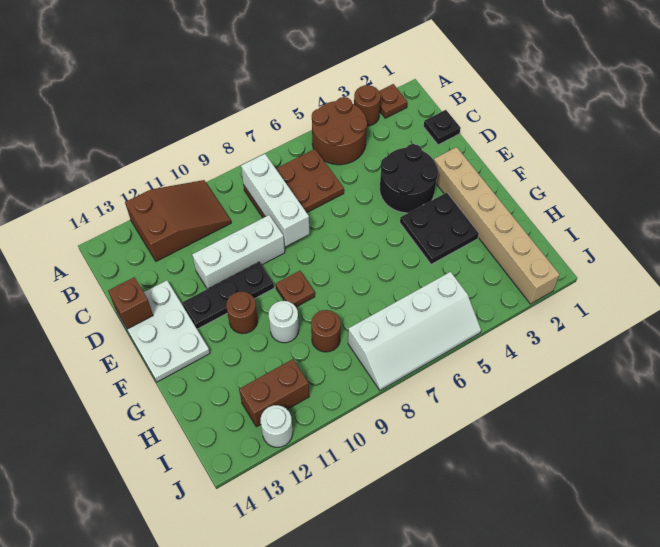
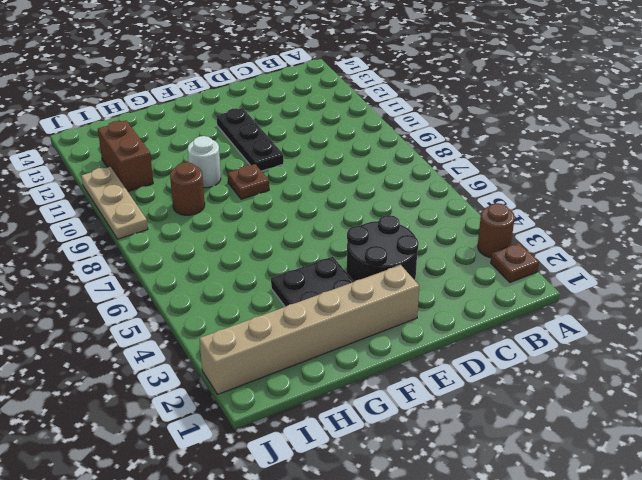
tan plate J9:J11 level 1 -> none
none -> brown round brick A4:B5 level 1
none -> brown slope A10:B12 level 1 top 12
none -> brown plate B6:C8 level 1

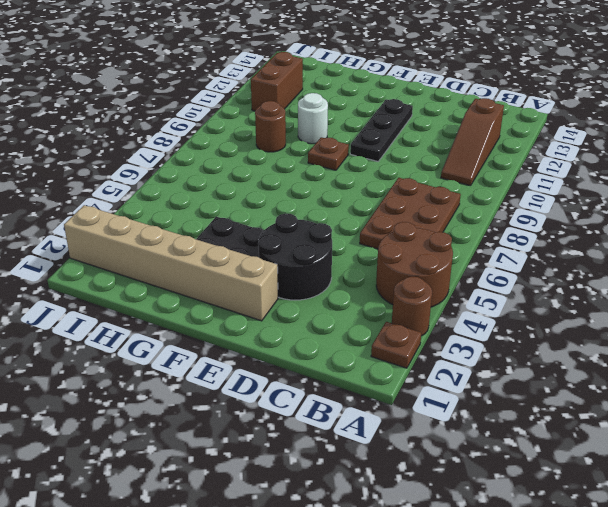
brown slope B10:B12 level 1 top 12 -> brown slope A10:B12 level 1 top 12
none -> black plate C1 level 1
none -> white brick D9:D11 level 1
none -> white plate D13:F14 level 1

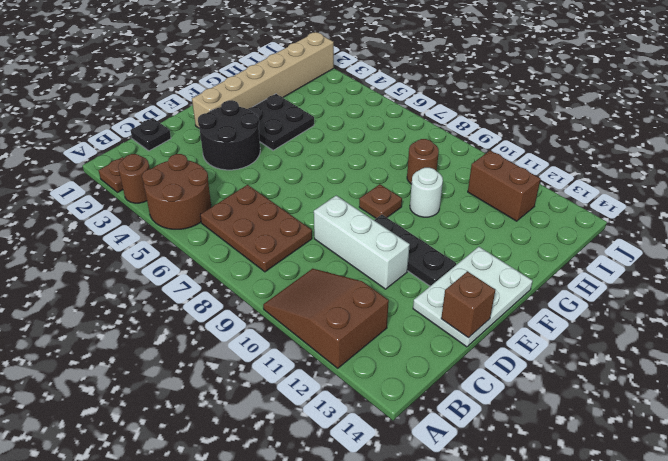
none -> brown round brick F11 level 1
none -> white slope I5:J8 level 1 top I
none -> white round brick J12 level 1

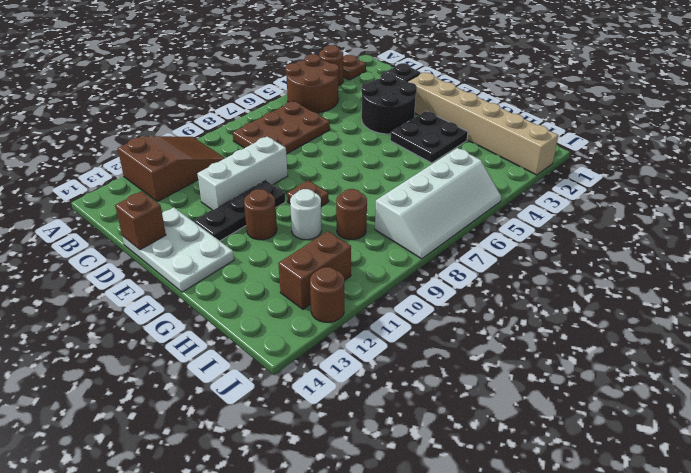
brown round brick J12 level 1 -> white round brick J12 level 1
none -> white brick B8:D8 level 2

